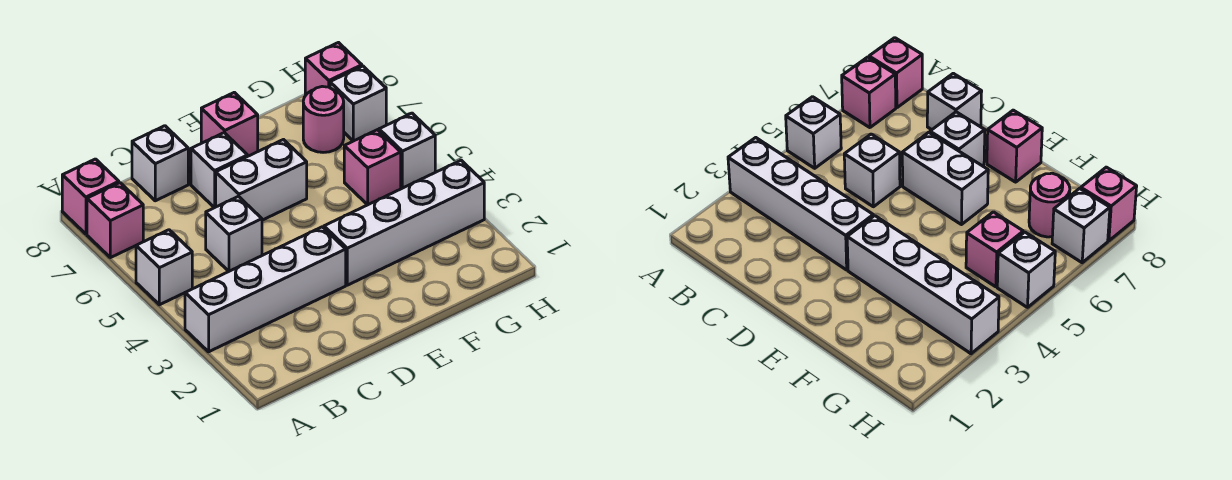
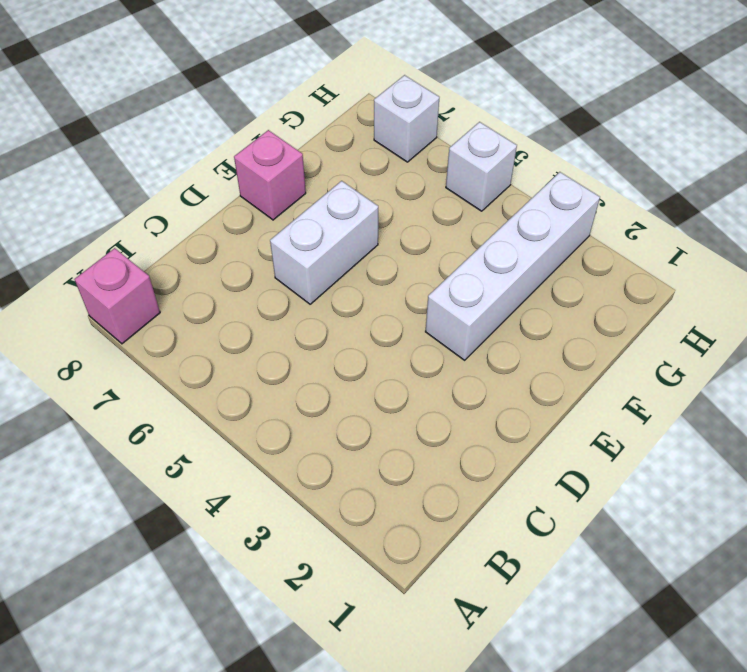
none -> white brick A3:D3 level 1
none -> white brick A5 level 1
none -> pink brick A7 level 1

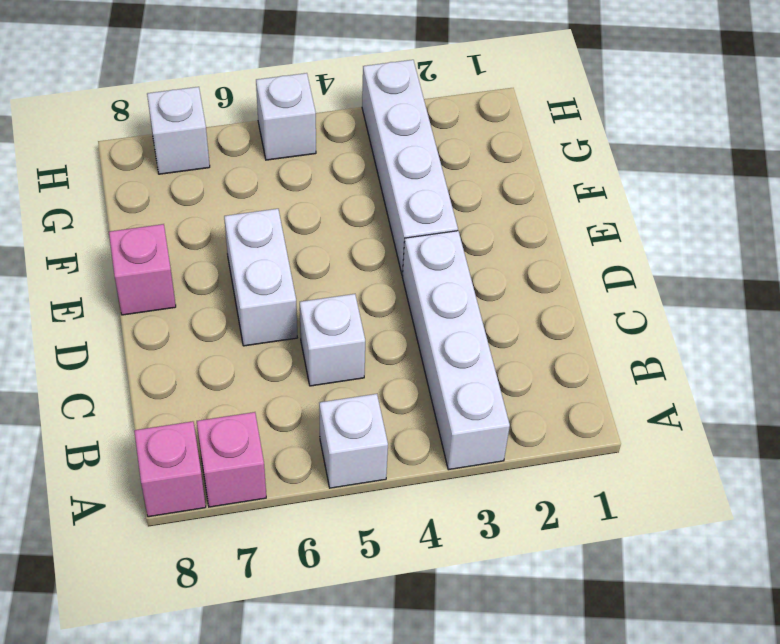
none -> white brick C8 level 1
none -> white brick D7 level 1
none -> pink brick G5 level 1

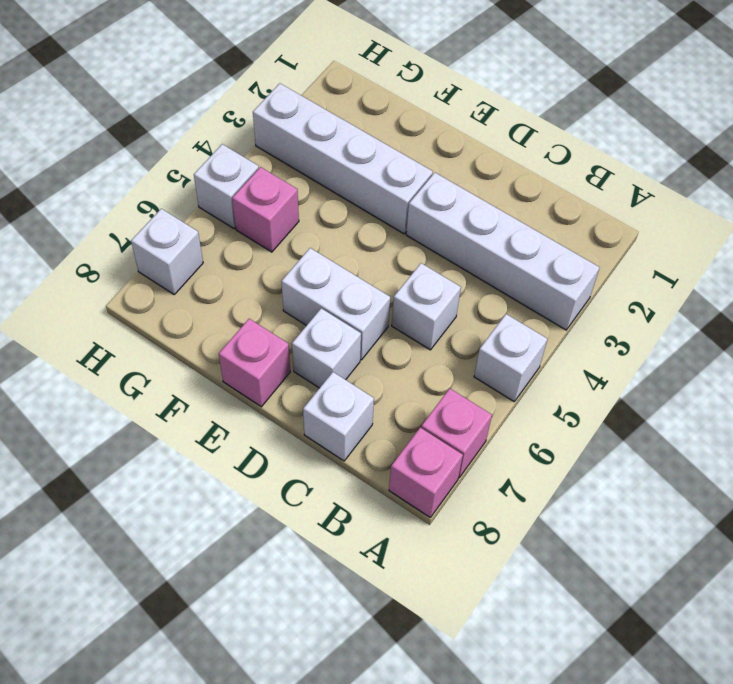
none -> pink round brick G7 level 1
none -> pink brick H8 level 1

